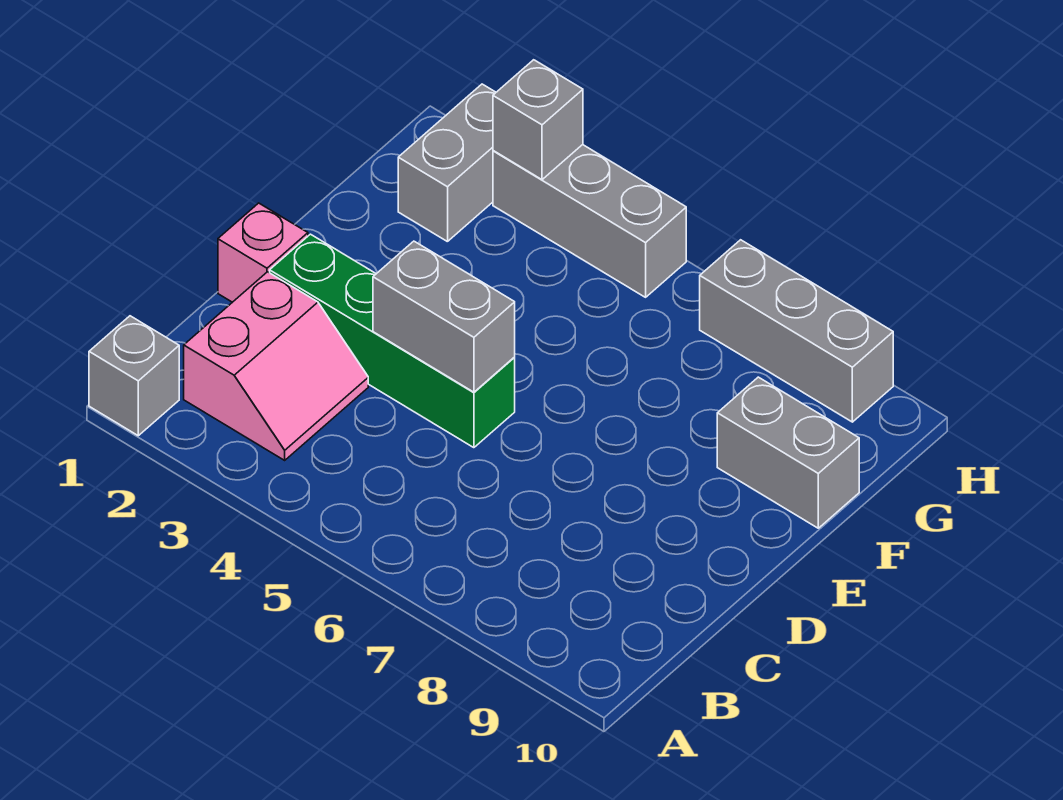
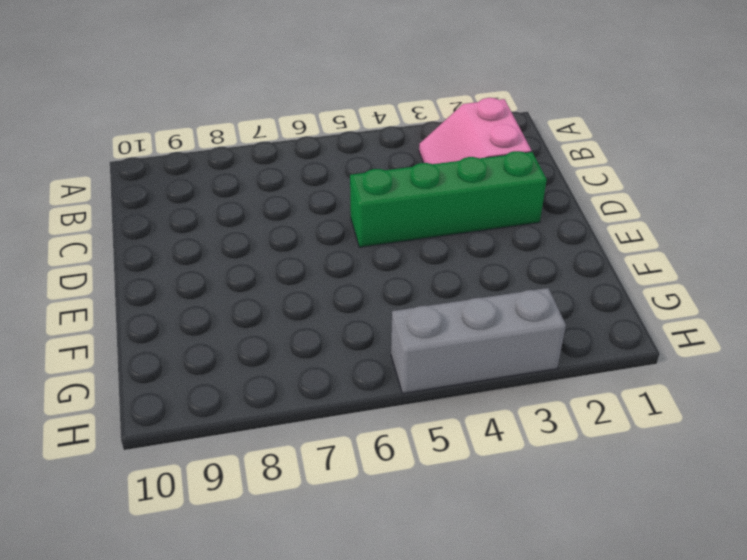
none -> grey brick A1 level 1
none -> pink brick D1 level 1

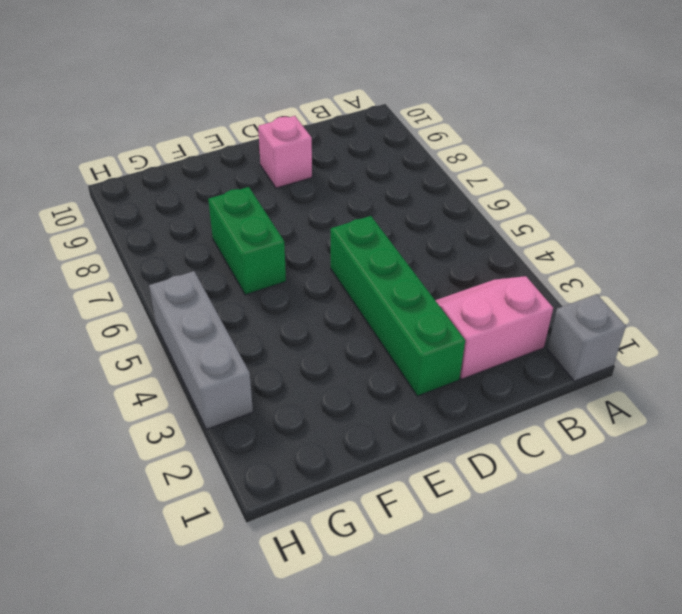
pink brick D9 level 1 -> pink brick D1 level 1
green brick F6:F7 level 1 -> none
none -> grey brick F9:F10 level 1
none -> grey brick G2:H2 level 1

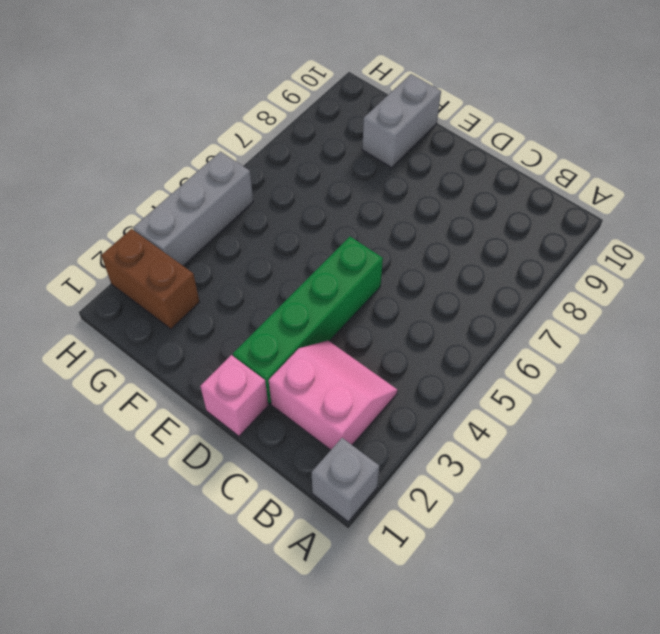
brown brick G2:H2 level 1 -> grey brick G2:H2 level 1
none -> grey brick H7:H9 level 1
none -> grey brick D4:D5 level 2

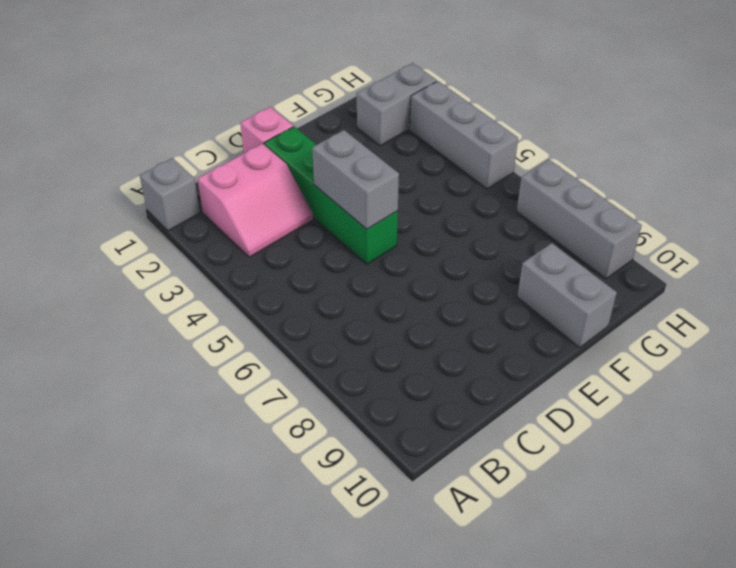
none -> grey brick H3 level 2

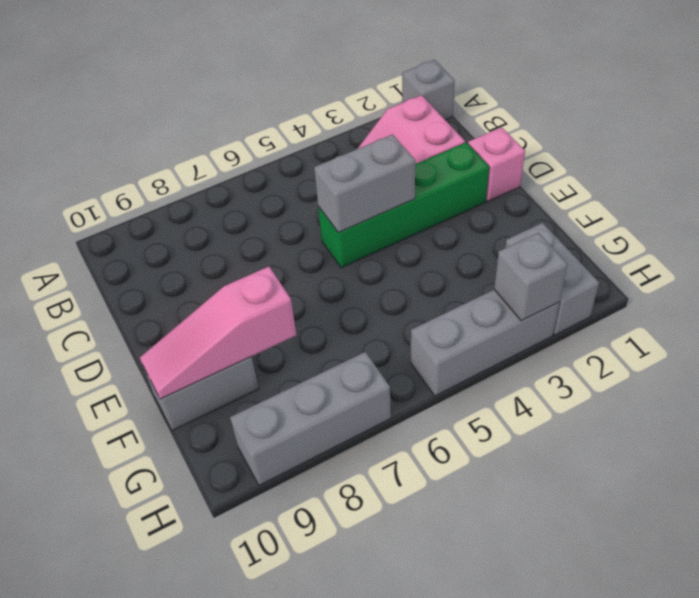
pink slope F8:F10 level 2 top 8 -> none

